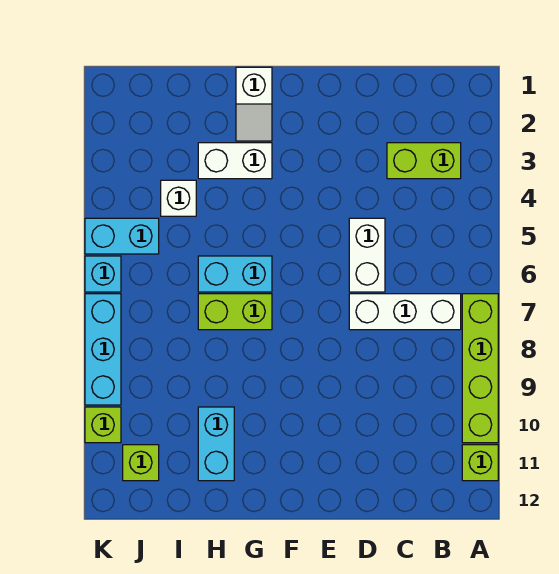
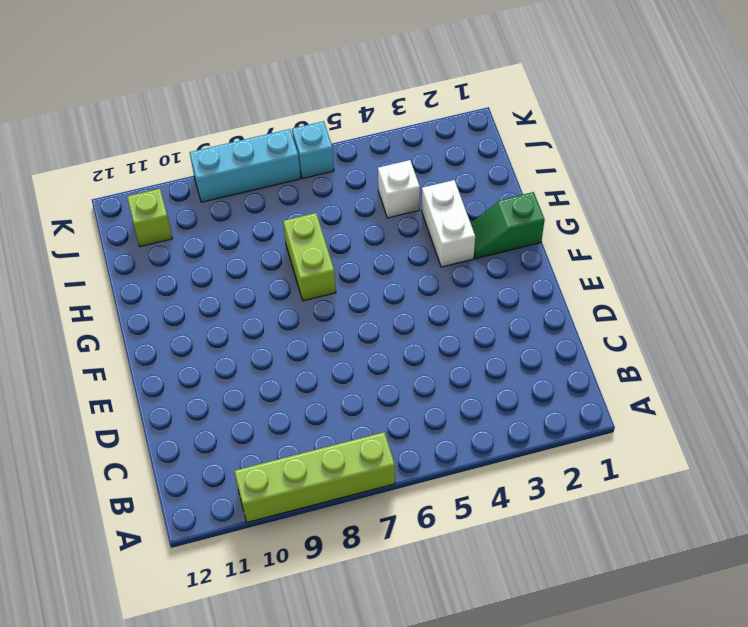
green slope G1:G2 level 1 top 1 -> white slope G1:G2 level 1 top 1
none -> lime brick A11 level 1
none -> lime brick B3:C3 level 1
none -> white brick B7:D7 level 1

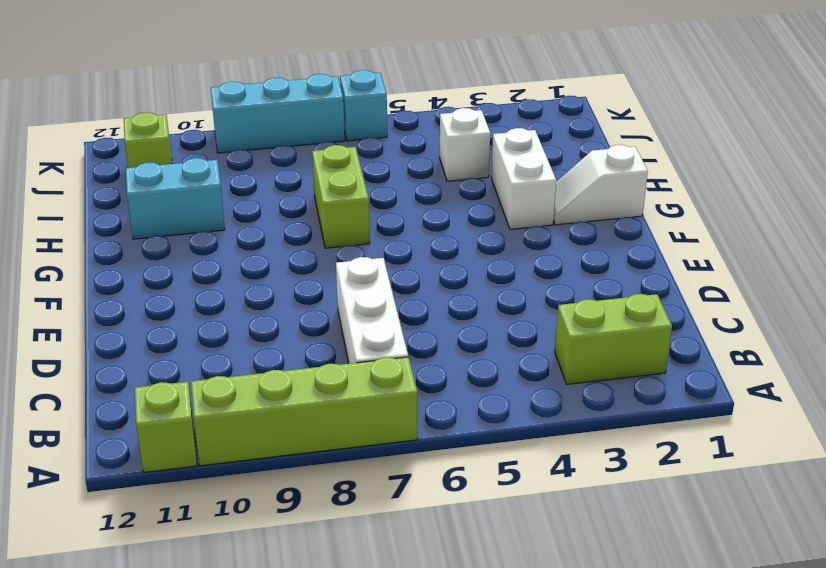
lime brick B2:B3 level 1 -> lime brick B3:C3 level 1
none -> white brick D5:D6 level 1
none -> cyan brick G6:H6 level 1
none -> cyan brick J5:K5 level 1

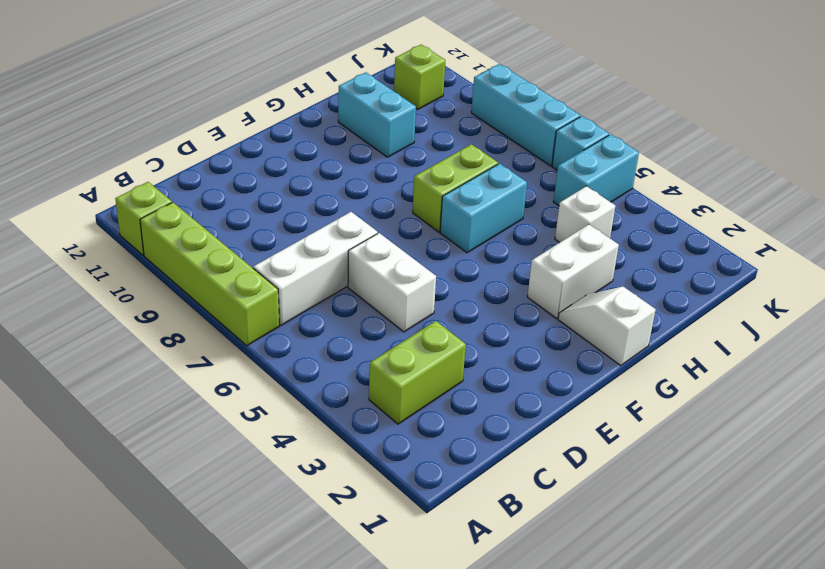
none -> lime brick K10 level 1

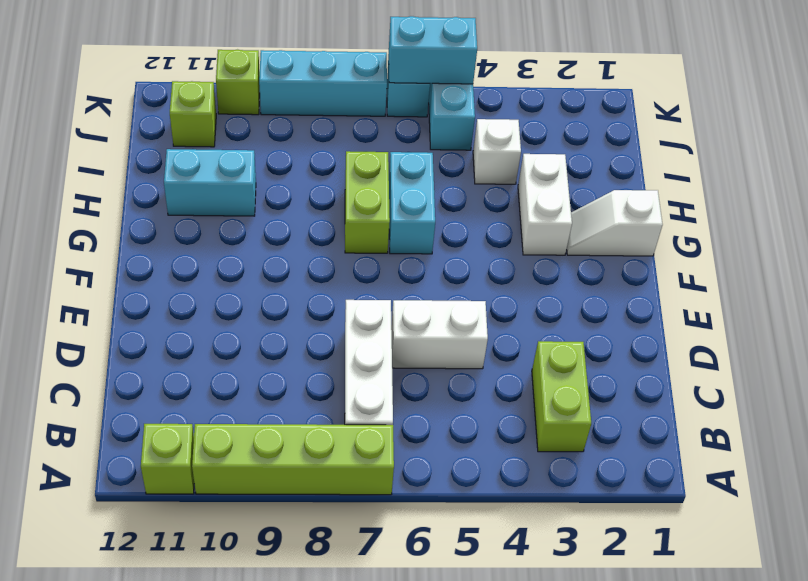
cyan brick K5:K6 level 2 -> none

